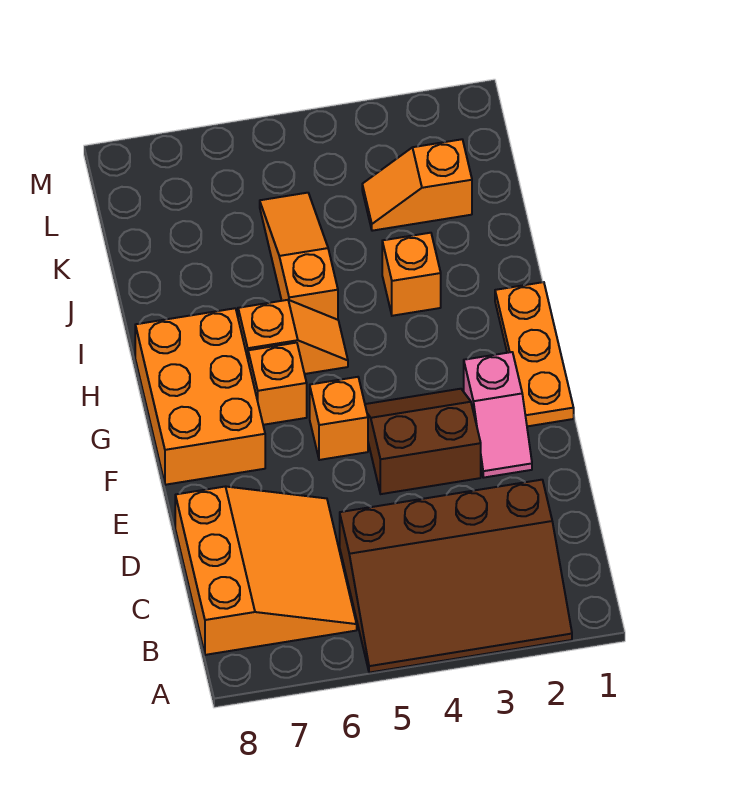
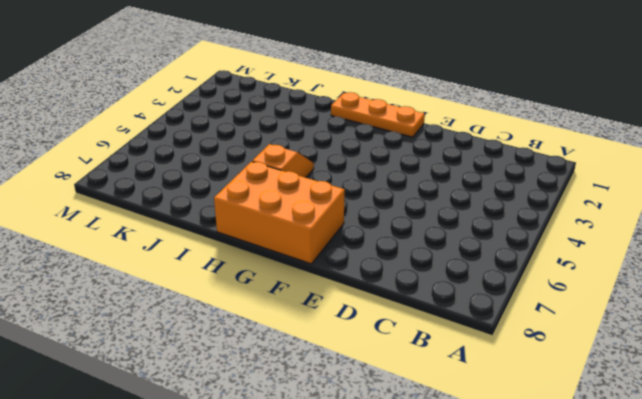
none -> brown slope A2:C5 level 1 top C
none -> orange slope B6:D8 level 1 top 8
none -> pink slope E2:F2 level 1 top F

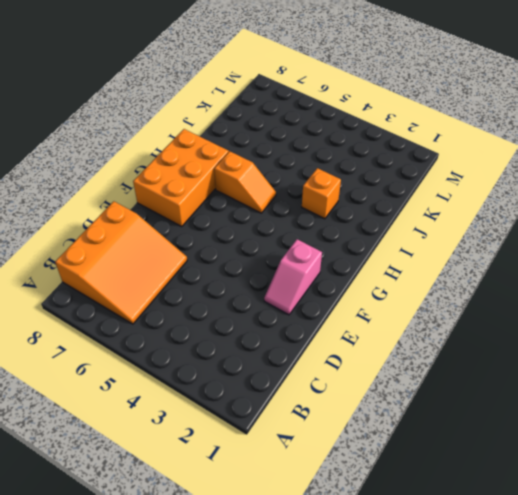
none -> brown slope A2:C5 level 1 top C
none -> brown slope E3:F4 level 1 top E
none -> orange plate F1:H1 level 1

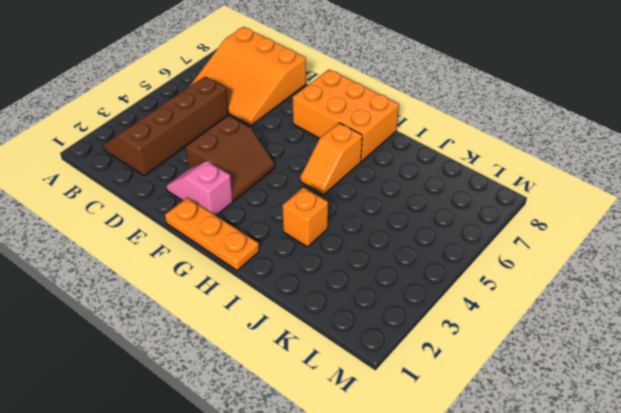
brown slope B2:C5 level 1 top C -> brown slope A2:C5 level 1 top C
none -> orange brick F5 level 1
none -> orange brick G6 level 1
none -> orange slope I5:K5 level 1 top I

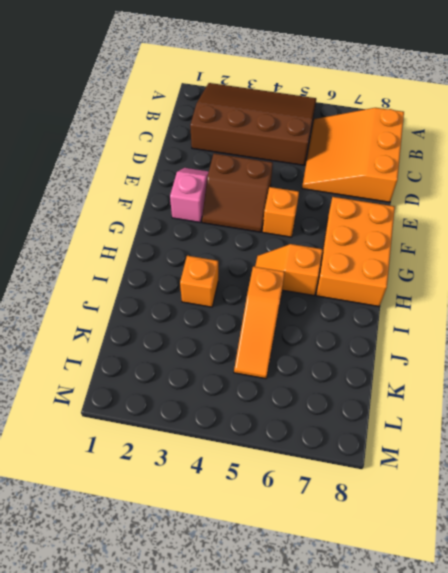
none -> orange plate F1:H1 level 1
none -> orange brick G6 level 1
none -> orange slope K2:K3 level 1 top 2

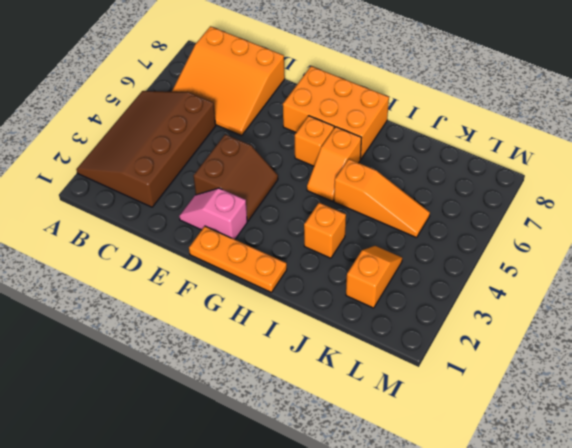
none -> orange brick F5 level 1

